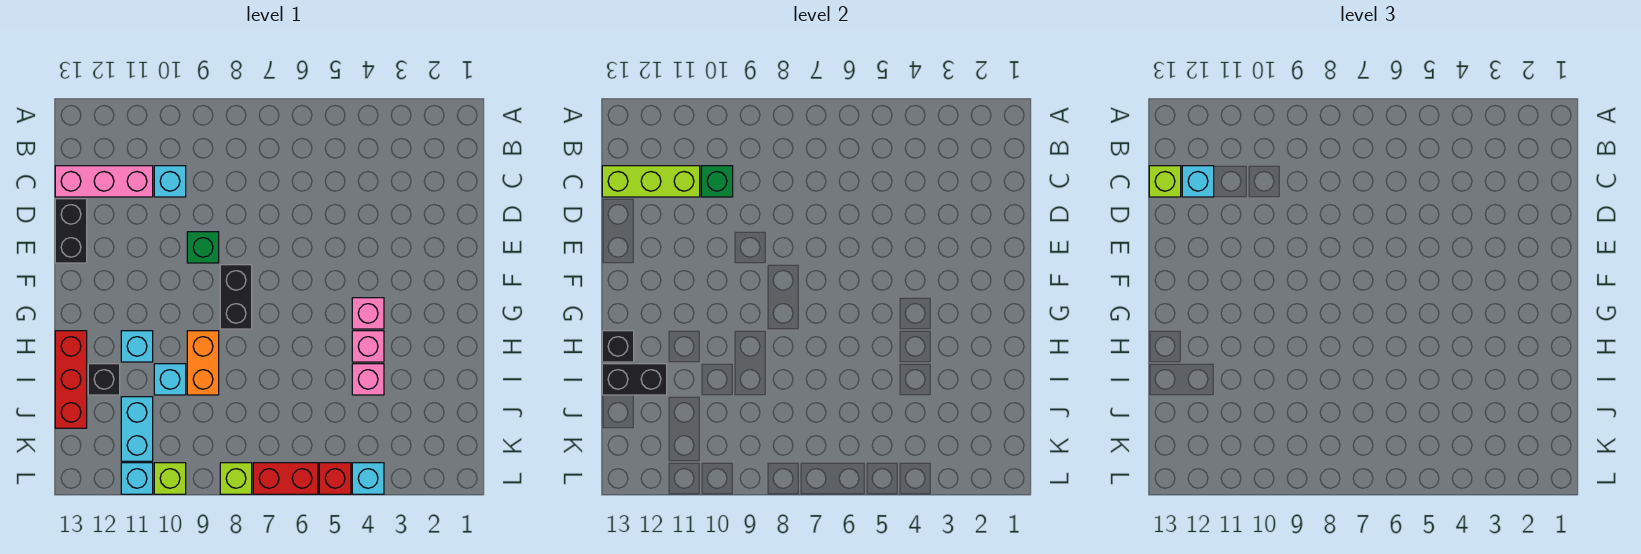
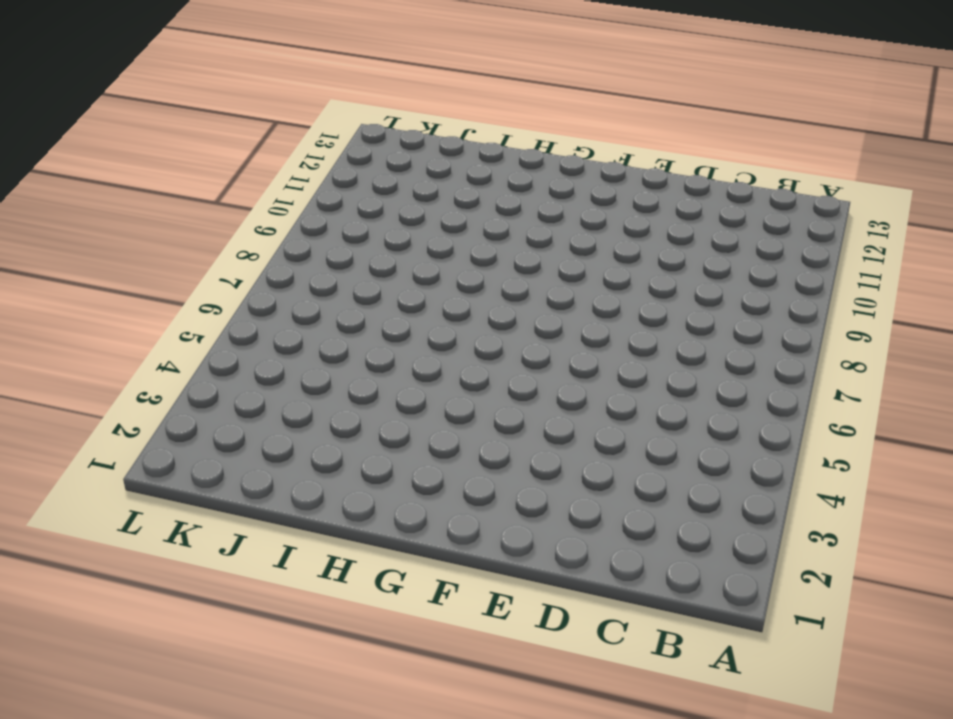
none -> cyan brick C10 level 1
none -> pink brick C11:C13 level 1
none -> black brick D13:E13 level 1

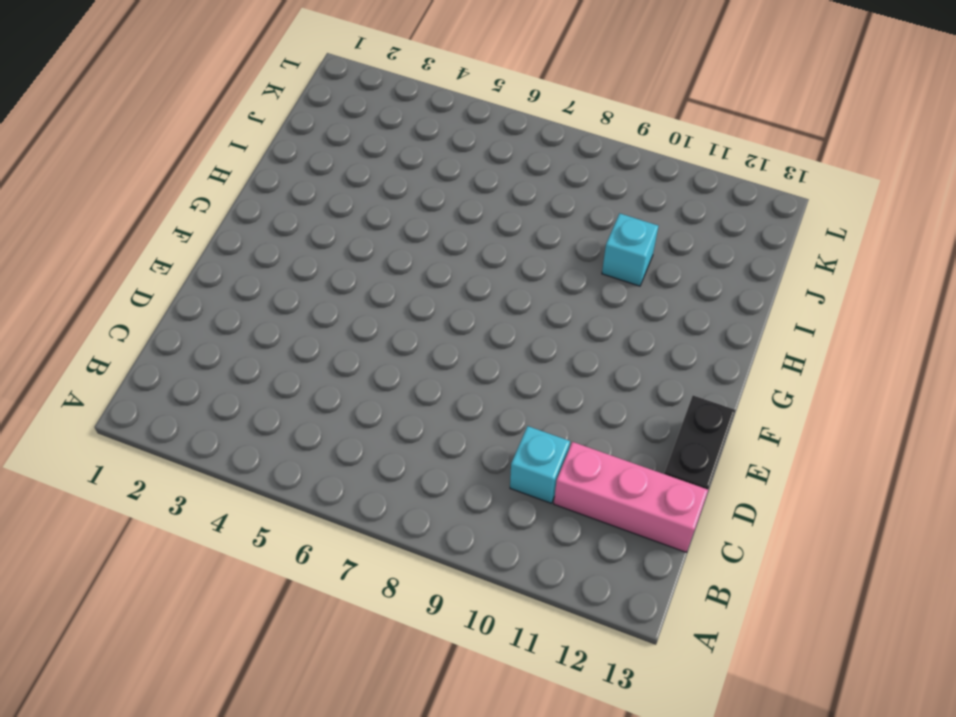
none -> green brick E9 level 1
none -> black brick F8:G8 level 1
none -> pink brick G4 level 1

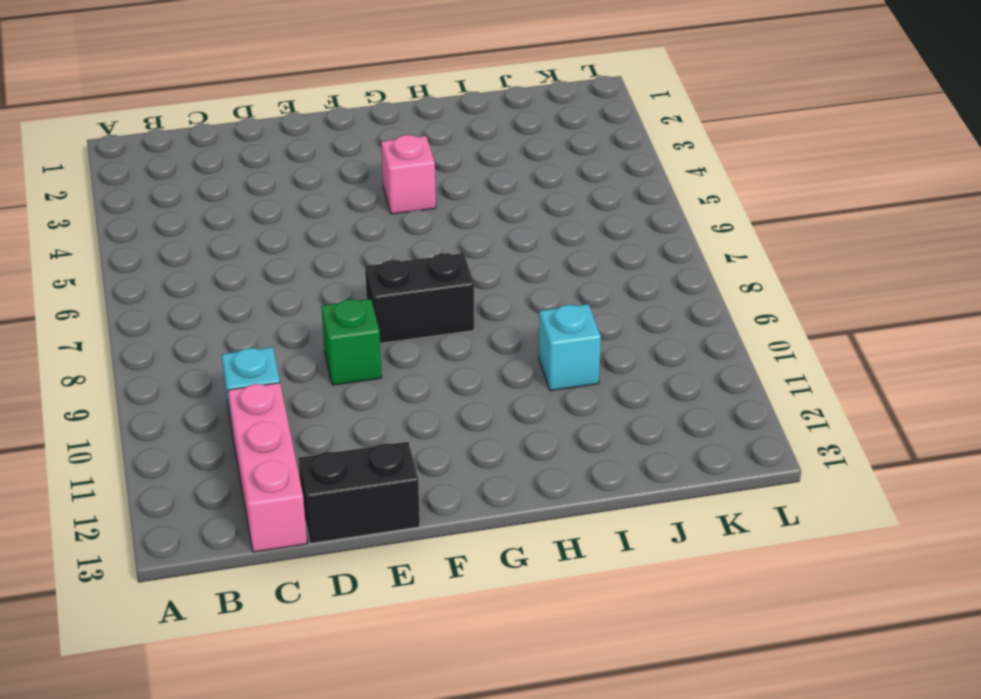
none -> pink brick H4 level 1
none -> orange brick H9:I9 level 1
none -> cyan brick H11 level 1

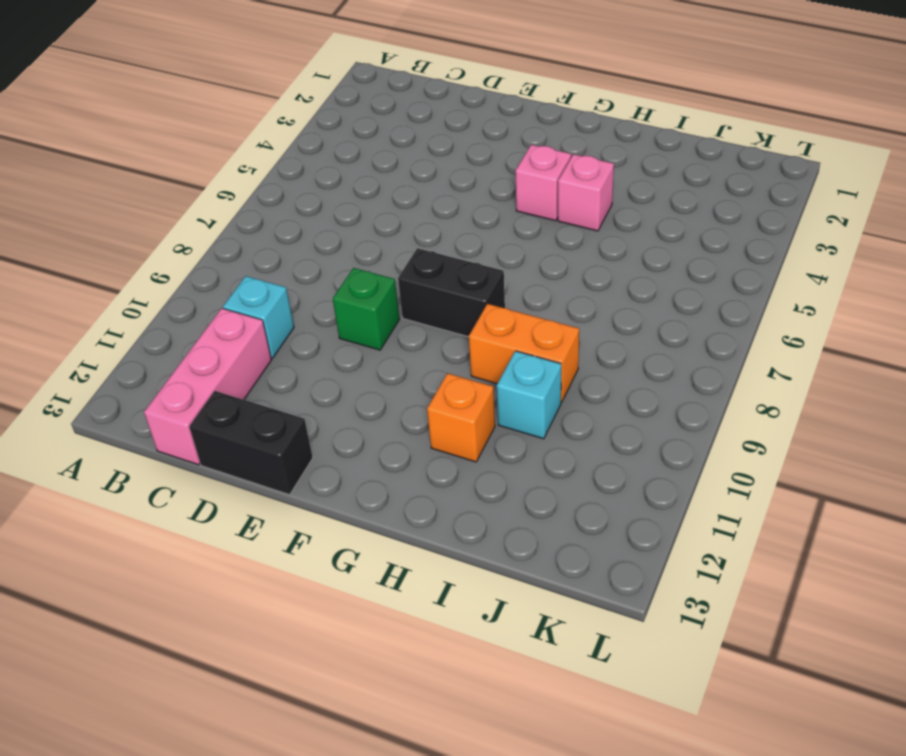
orange brick H11 level 1 -> cyan brick H11 level 1
none -> red brick H13:J13 level 1
none -> pink brick I4 level 1
none -> black brick I12 level 1

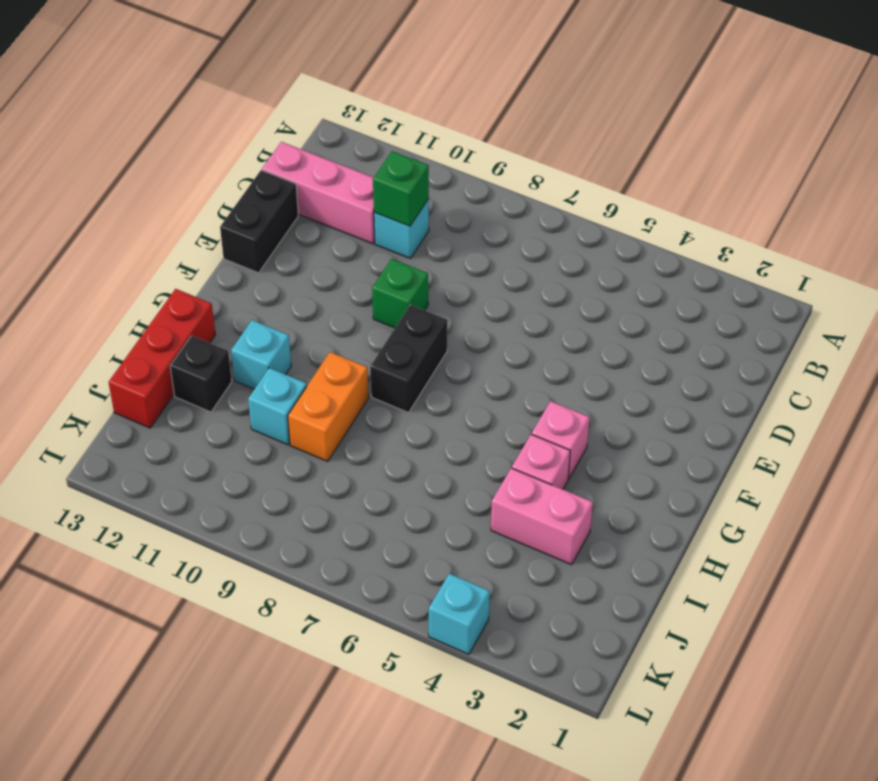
pink brick I3:I4 level 1 -> pink brick I4 level 1
none -> cyan brick J11:K11 level 1
none -> red brick L5 level 1
none -> red brick L6:L7 level 1

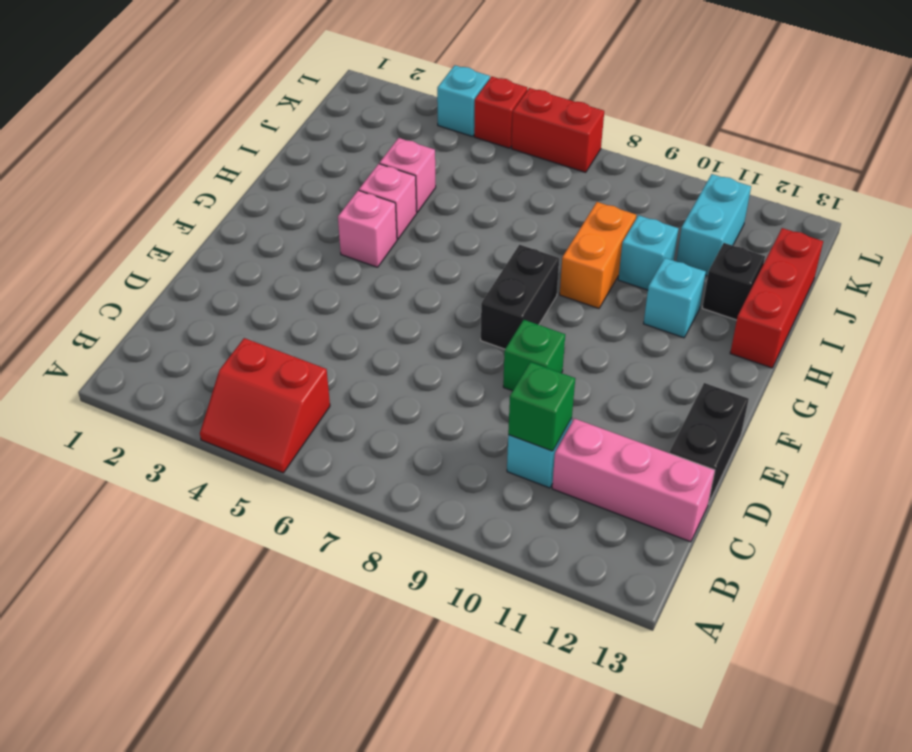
red slope A4:B5 level 1 top B -> none
none -> lime brick L8 level 1
none -> lime brick L10 level 1
none -> cyan brick L11 level 1

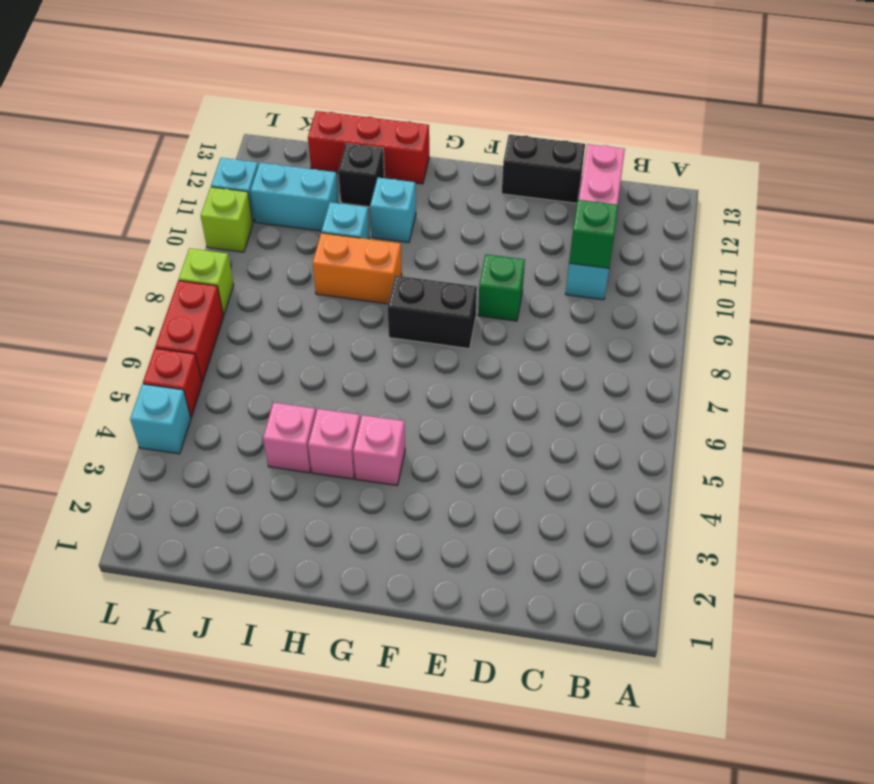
none -> lime brick C11:C13 level 2
none -> black brick H13 level 2
none -> black brick I12:I13 level 2

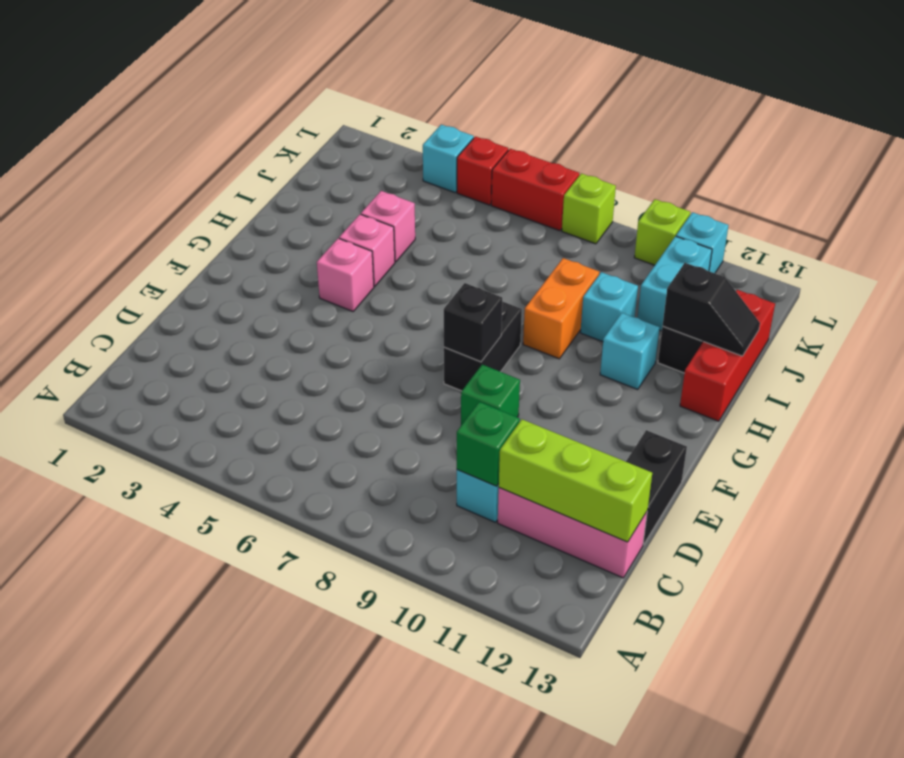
black brick F8 level 2 -> black brick H13 level 2
black slope I12:I13 level 2 top 12 -> black brick I12:I13 level 2
none -> cyan brick C12 level 3
none -> lime brick C13 level 3

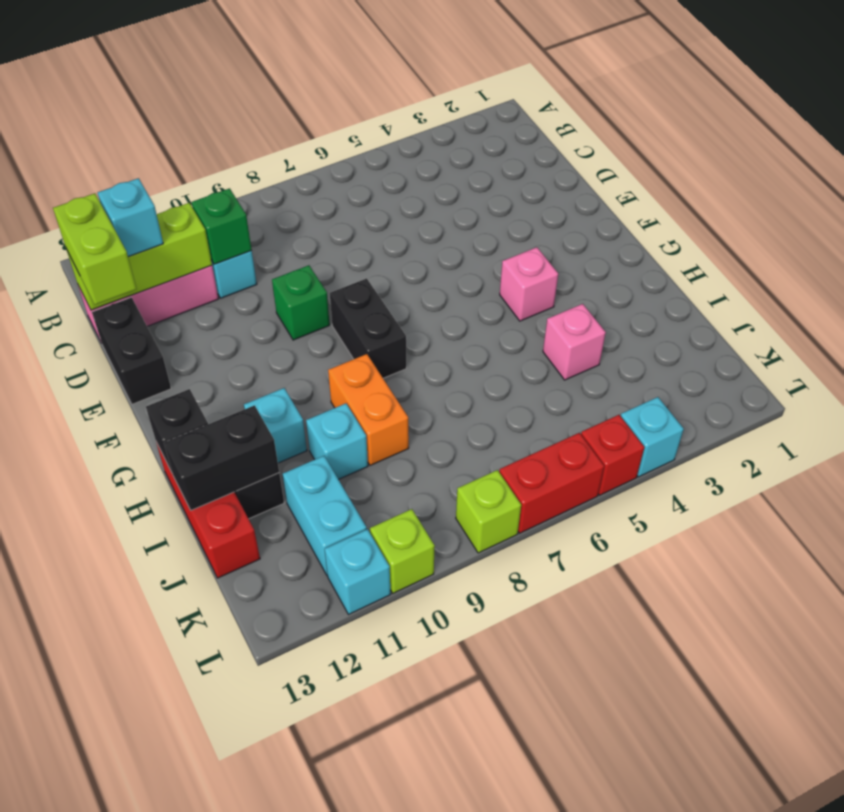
lime brick C13:D13 level 3 -> lime brick C13 level 3
none -> pink brick H4 level 1

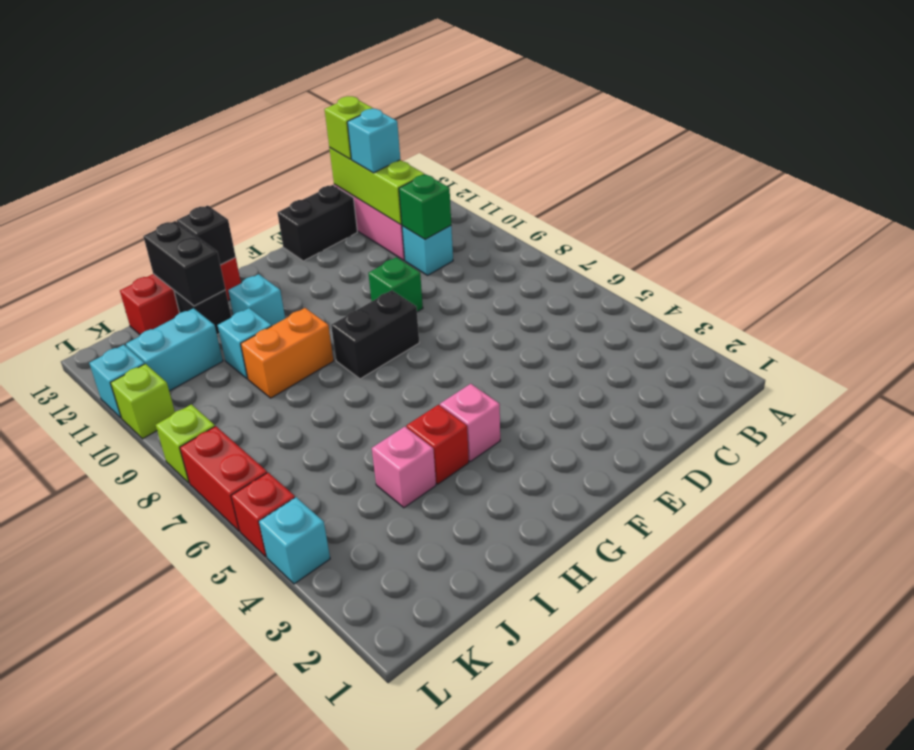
red brick H4 level 1 -> pink brick H4 level 1

